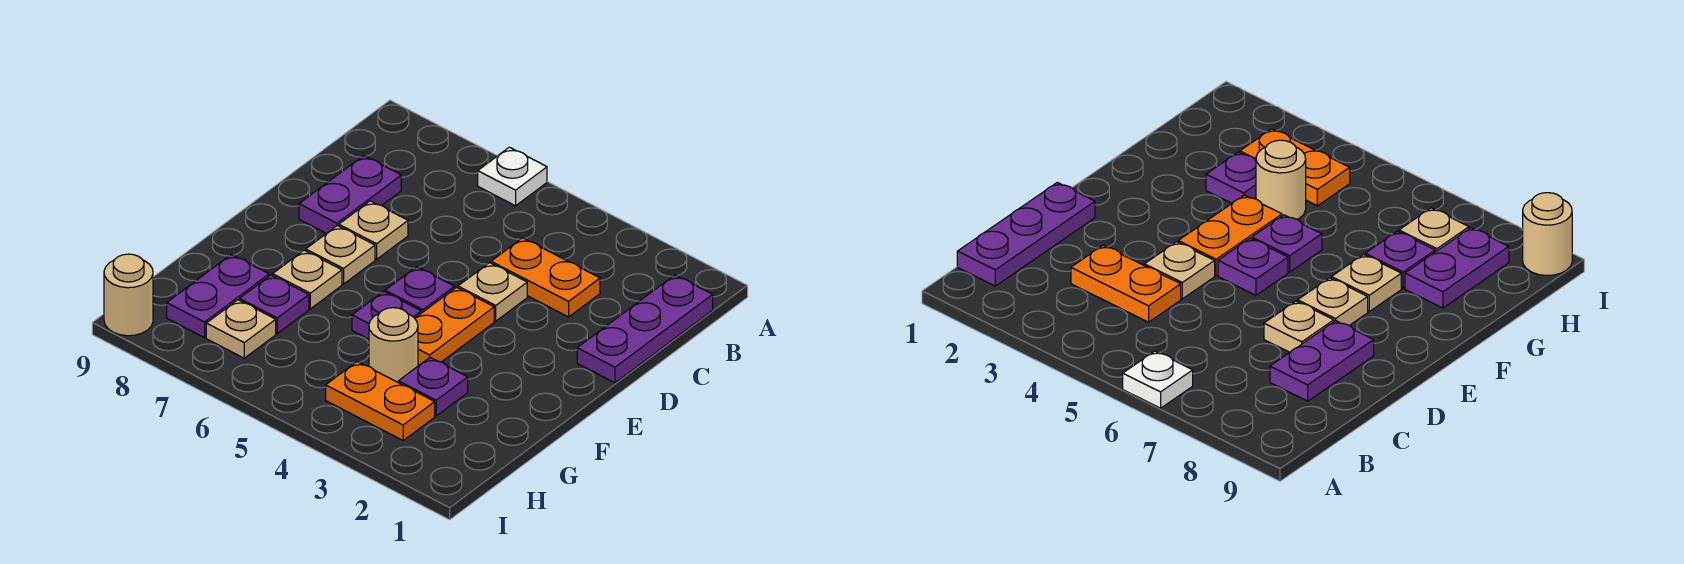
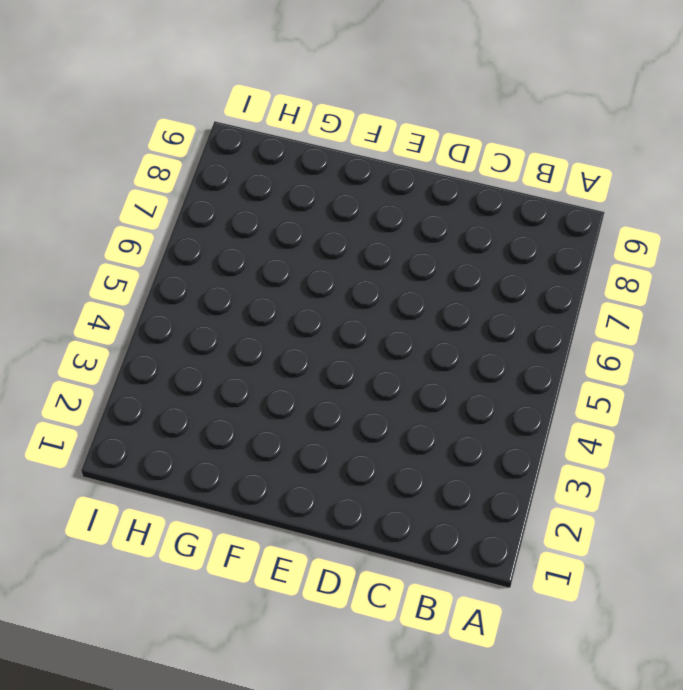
none -> white plate A6 level 1
none -> purple plate B1:D1 level 1
none -> orange plate C3:C4 level 1

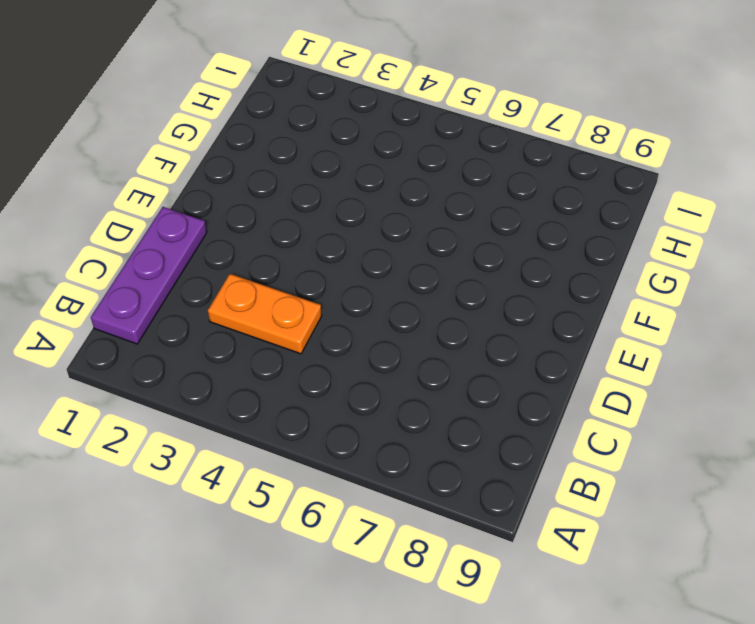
none -> white plate A6 level 1
none -> purple plate C8:D8 level 1
none -> tan plate D4 level 1

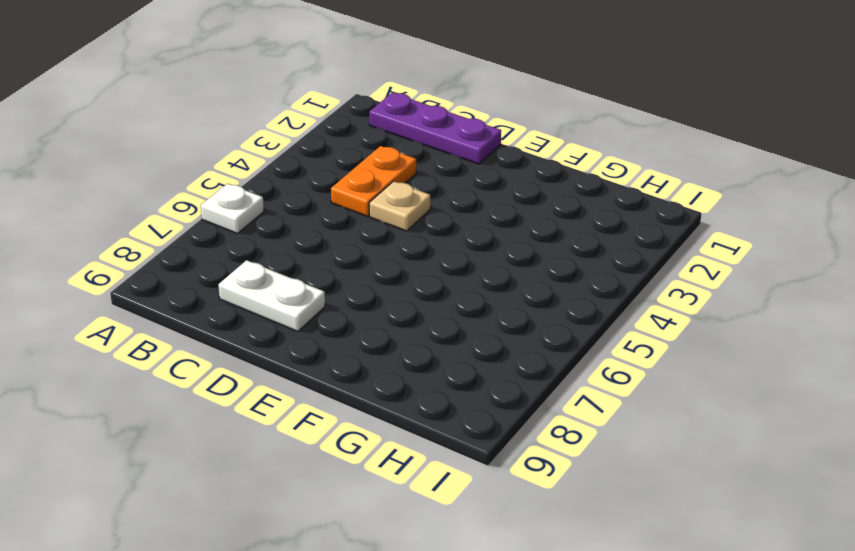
white plate C8:D8 level 1 -> purple plate C8:D8 level 1
none -> tan plate D7 level 1
none -> orange plate E4:F4 level 1
none -> purple plate E5 level 1

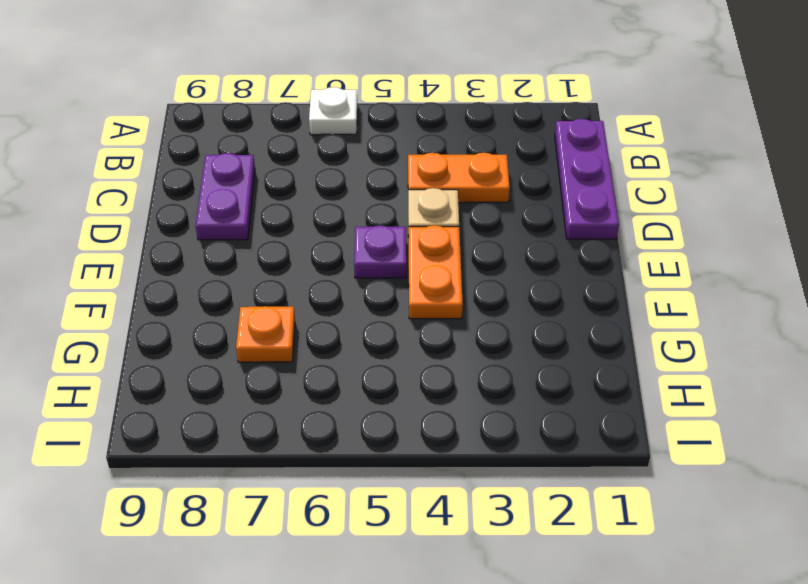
orange plate G7 level 1 -> purple plate G7 level 1
none -> tan plate D7 level 1
none -> tan plate E7 level 1
none -> purple plate F5 level 1

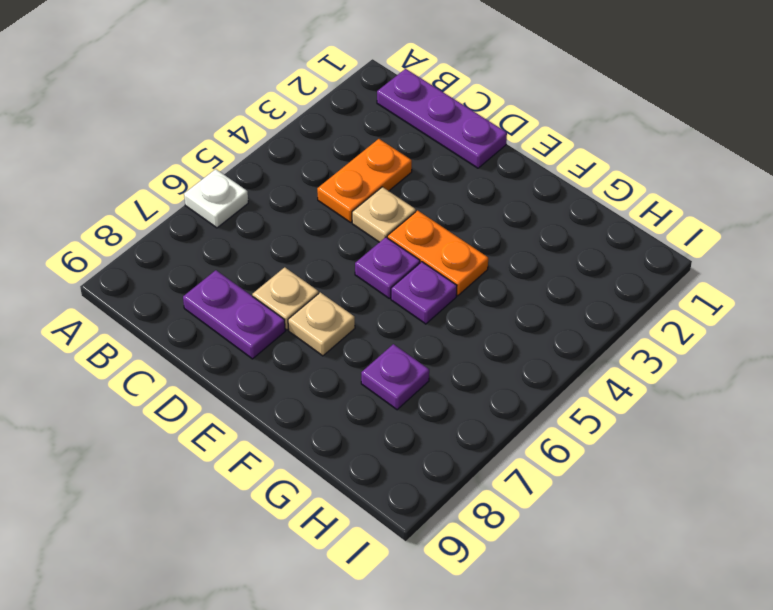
none -> tan plate F7 level 1
none -> purple plate G3 level 1
none -> tan round brick G4 level 1

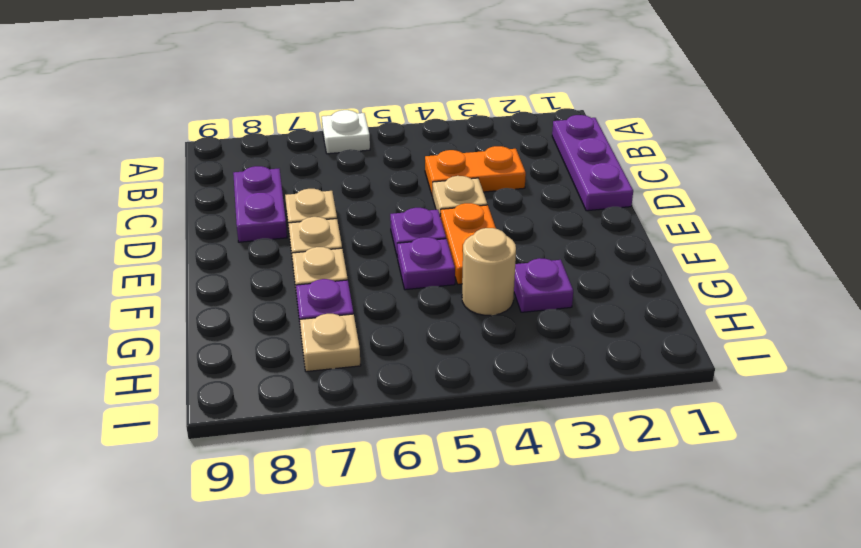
none -> purple plate G8:H8 level 1
none -> orange plate H3:H4 level 1
none -> tan round brick I9 level 1

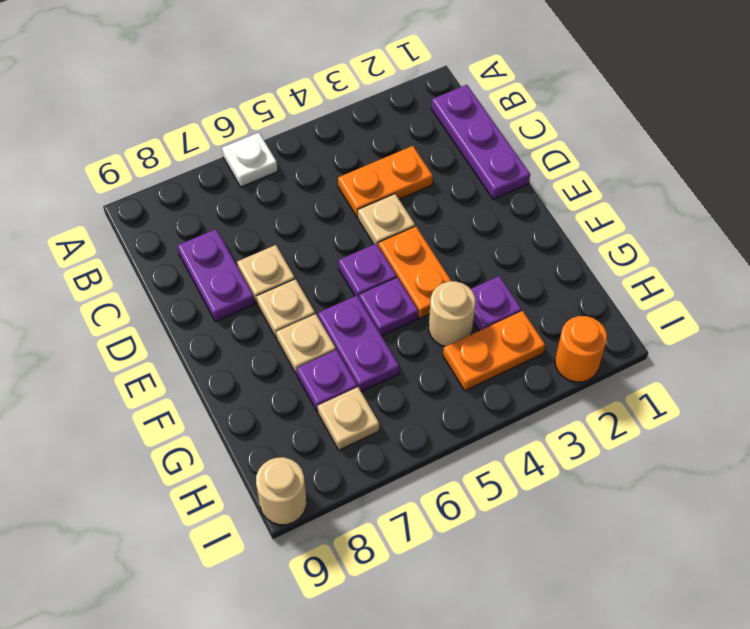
purple plate F6:G6 level 1 -> purple plate G8:H8 level 1
orange round brick I2 level 1 -> none

